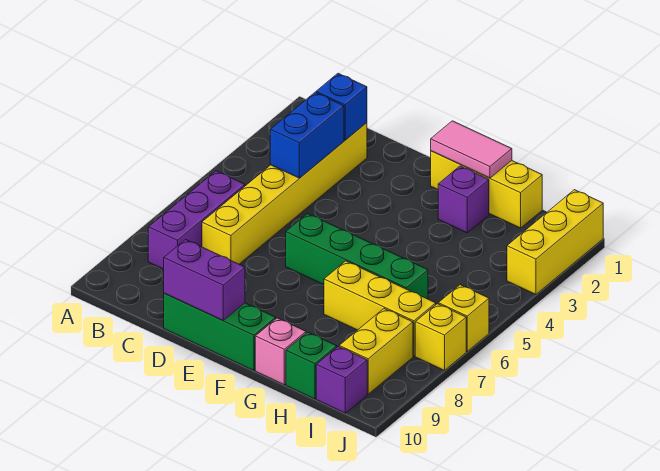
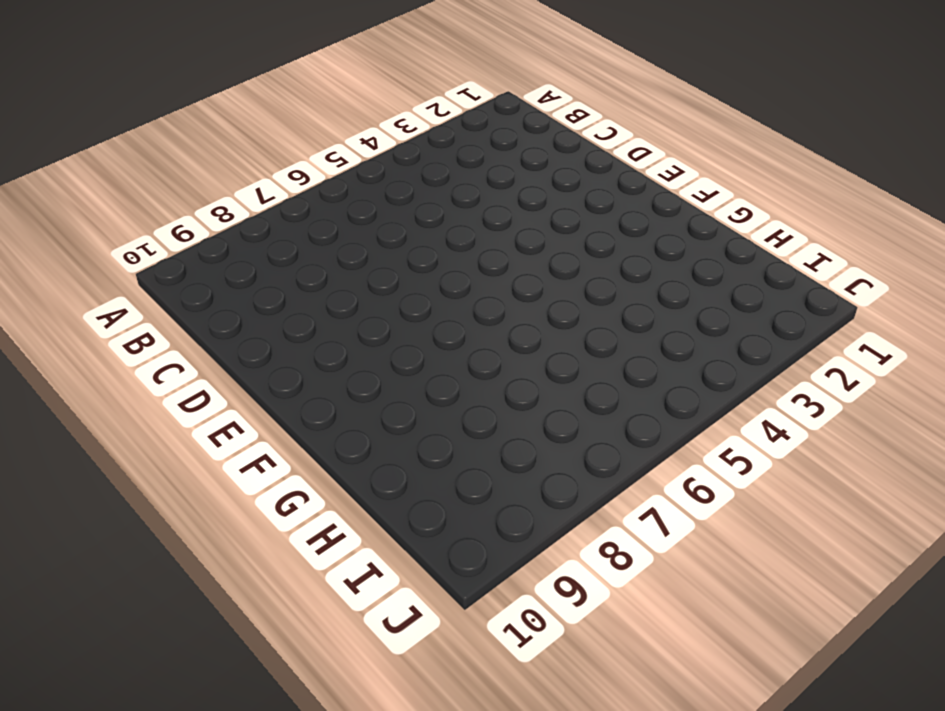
none -> purple brick B6:B8 level 1
none -> yellow brick C2:C7 level 1
none -> green brick D10:F10 level 1

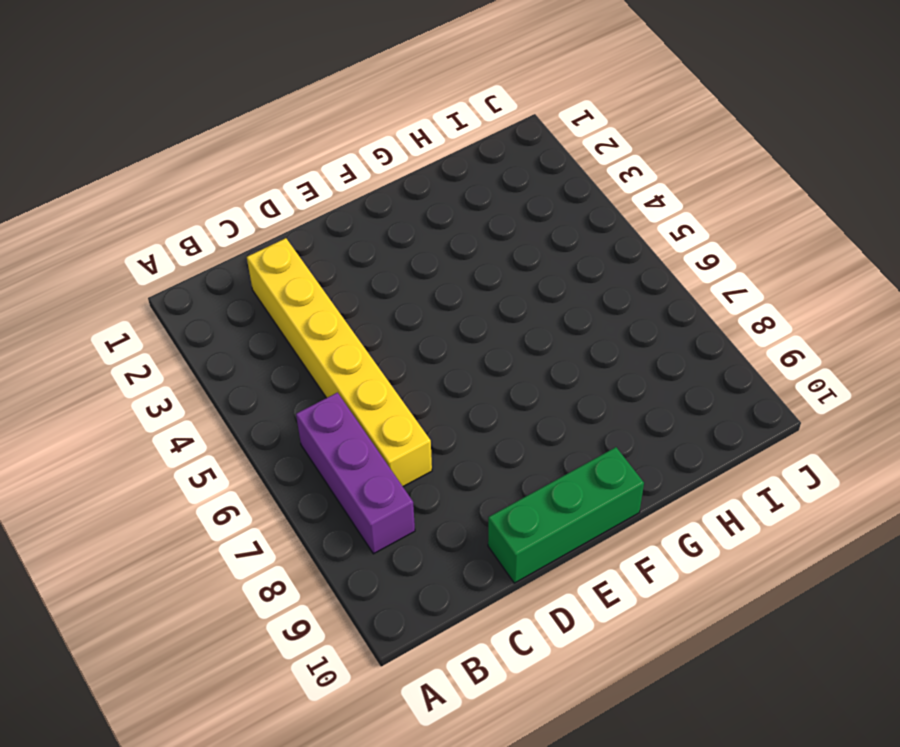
none -> green brick E6:H6 level 1
none -> yellow brick F1:H1 level 1
none -> purple brick G2 level 1

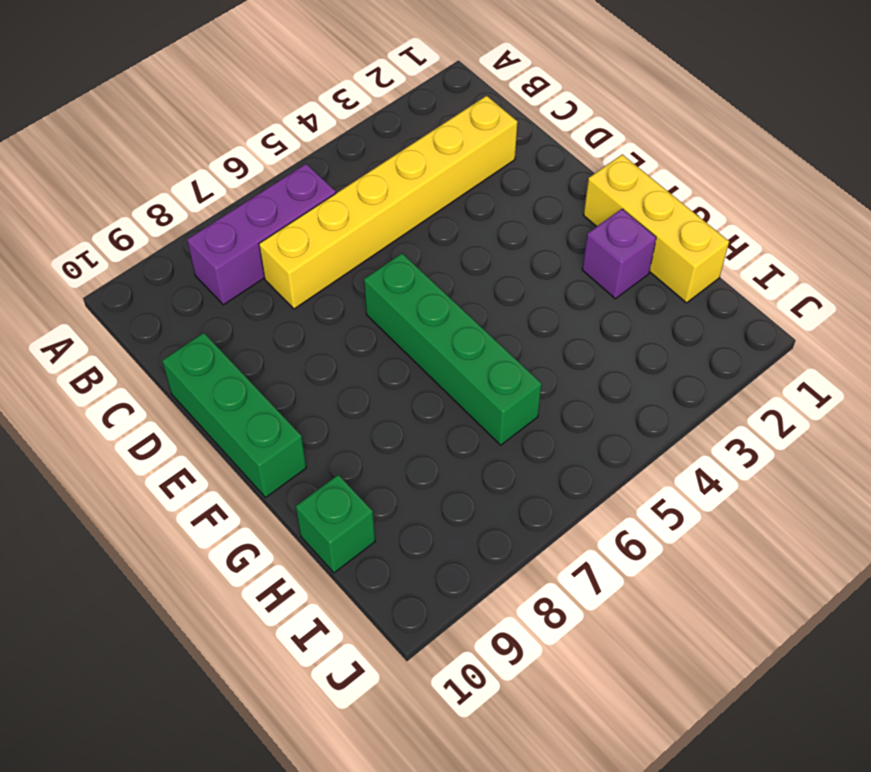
none -> yellow brick G7:I7 level 1
none -> pink brick G10 level 1
none -> yellow brick I8:I9 level 1

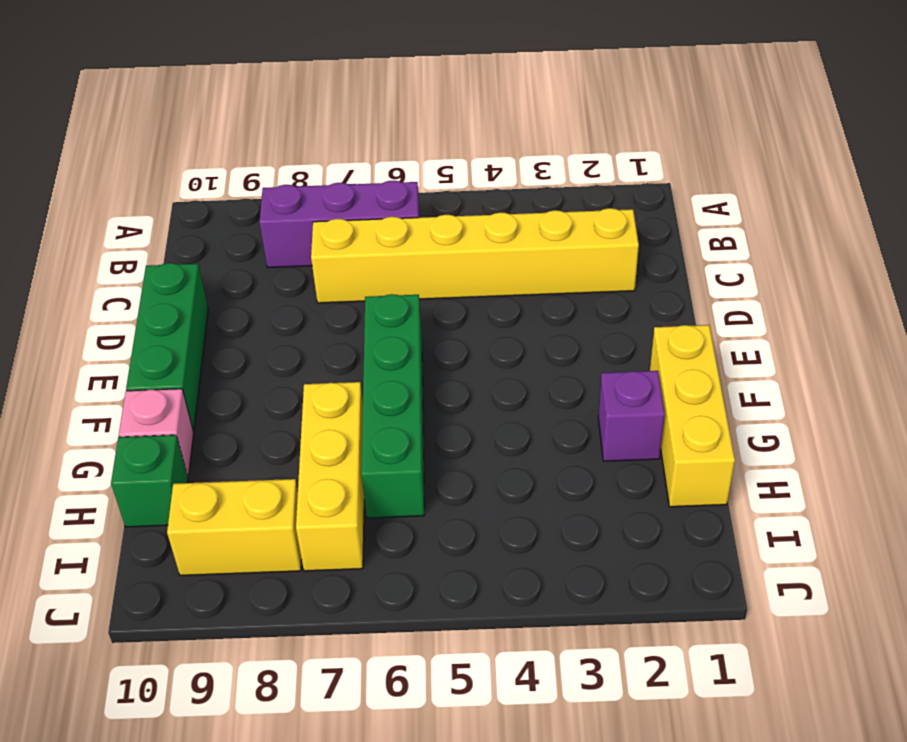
none -> purple brick I10 level 1
none -> yellow brick J1:J3 level 1
none -> yellow brick J6 level 1

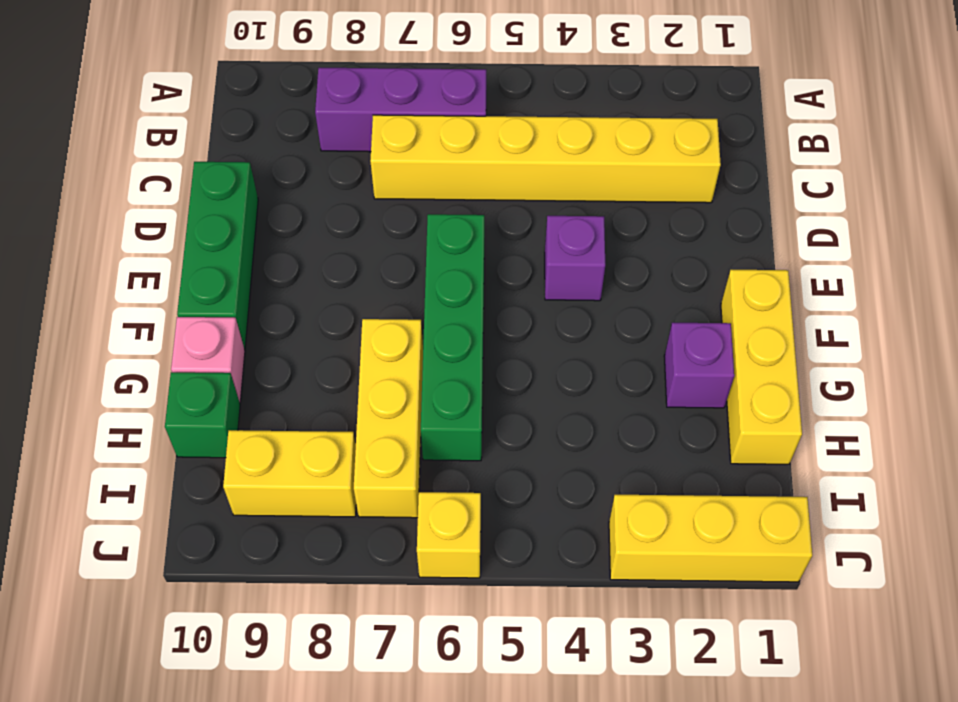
purple brick E4 level 1 -> purple brick I10 level 1
none -> yellow brick J7 level 1
none -> blue brick C2 level 2
none -> blue brick C3:C4 level 2

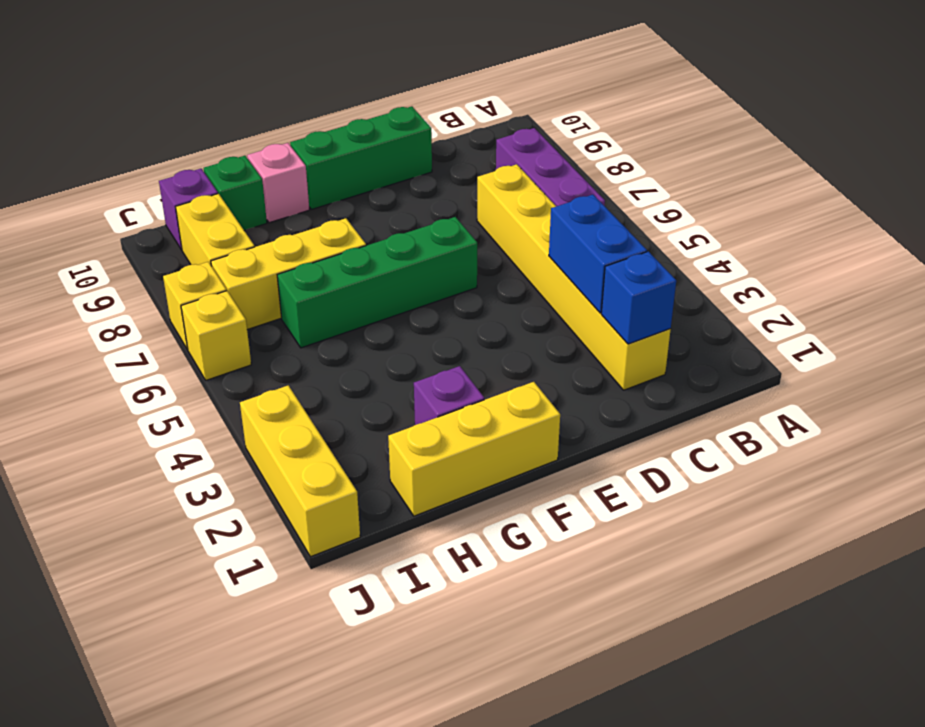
none -> purple brick D10:E10 level 2
none -> pink tile F1:G1 level 2

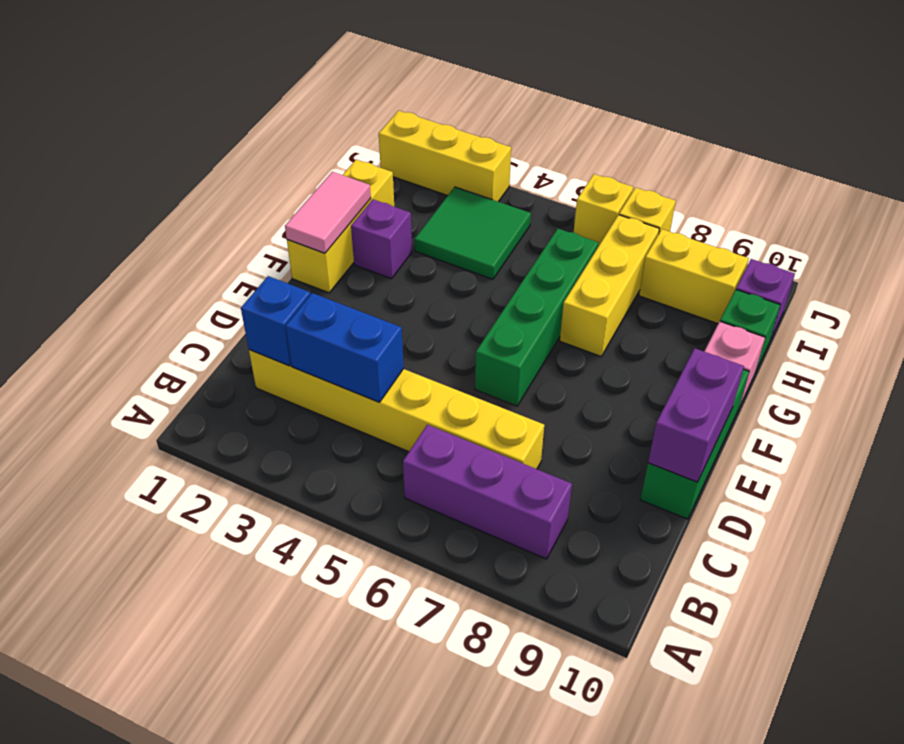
green tile H3:I4 level 1 -> none

